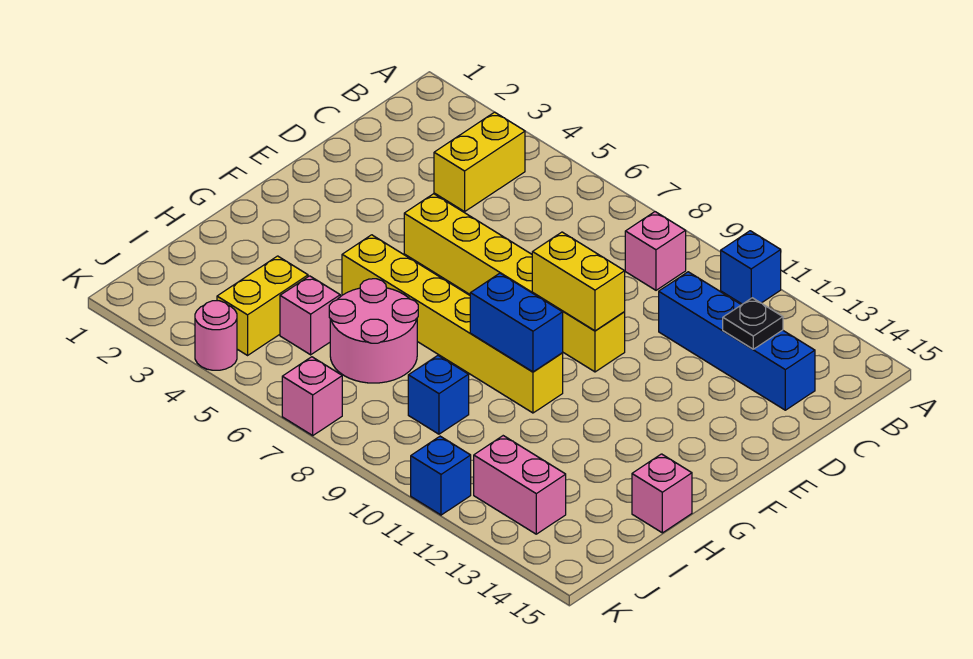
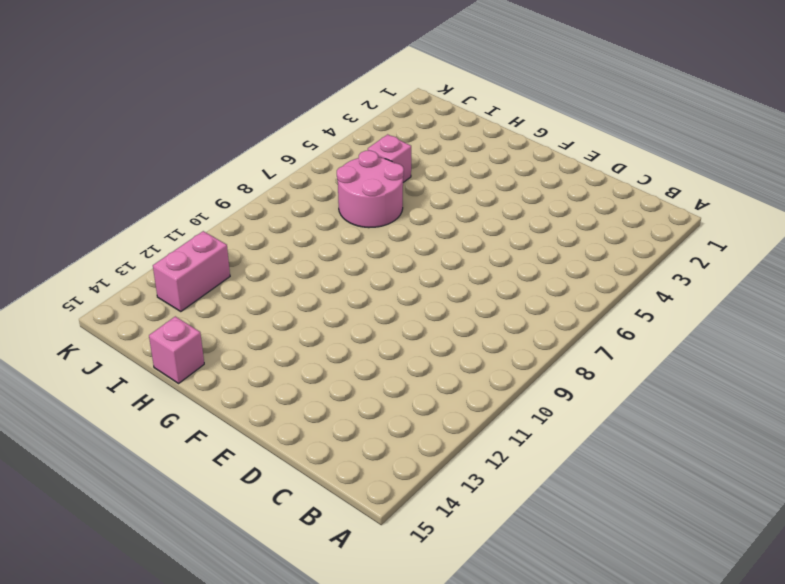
none -> blue brick A11 level 1
none -> yellow brick B4:C4 level 1
none -> pink brick B9 level 1

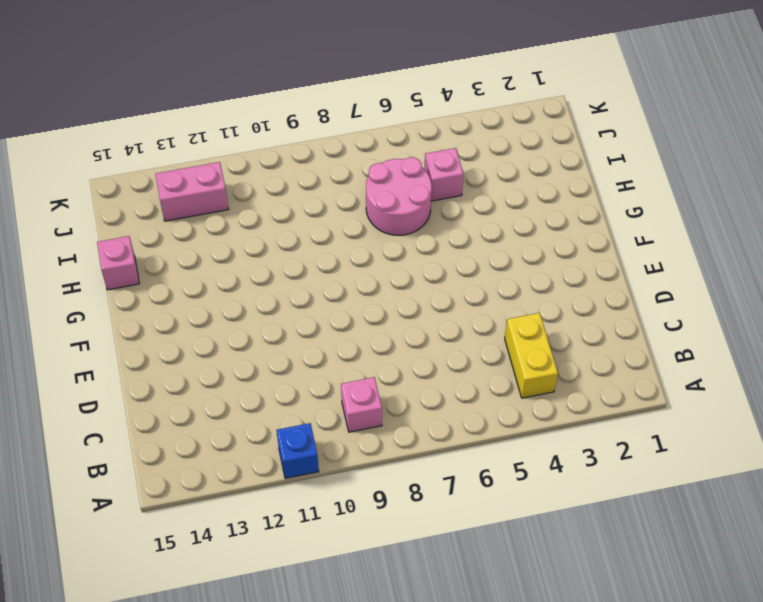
none -> blue brick C11:C14 level 1
none -> yellow brick E5:E10 level 1
none -> yellow brick G5:G10 level 1

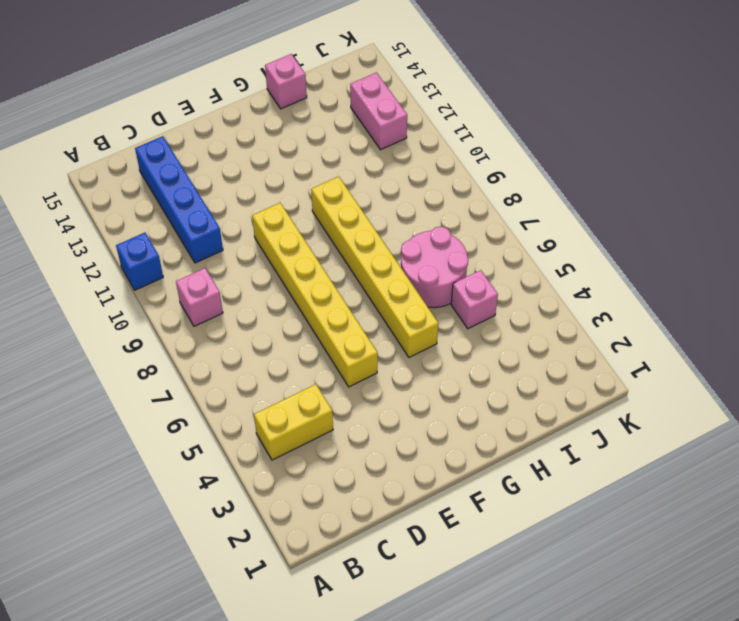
none -> yellow brick I4:J4 level 1
none -> blue brick I9 level 1
none -> pink round brick K4 level 1

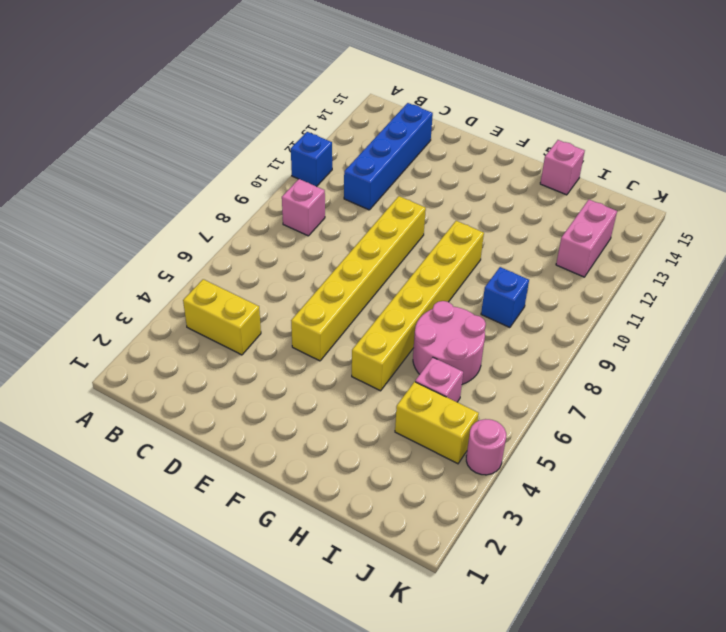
none -> pink brick K7 level 1
none -> blue brick K11 level 1
none -> black plate C13 level 2

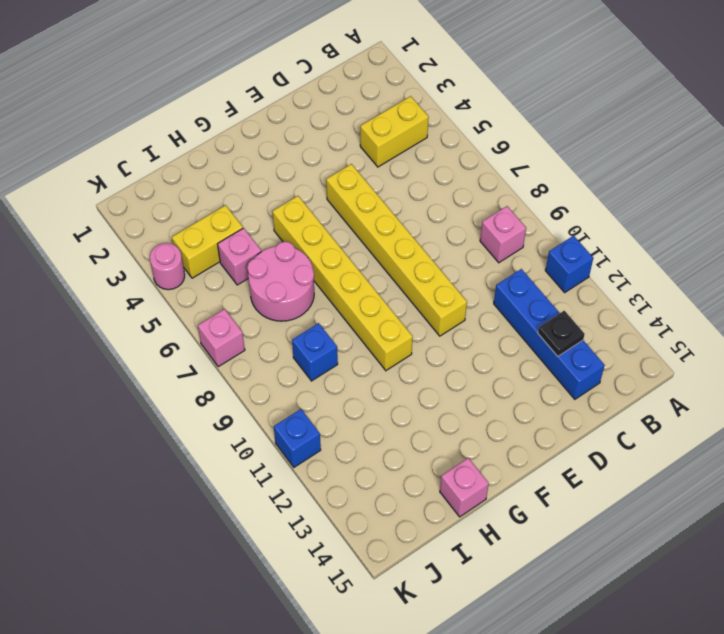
none -> pink brick J12:J13 level 1
none -> yellow brick E9:E10 level 2
none -> blue brick G9:G10 level 2

